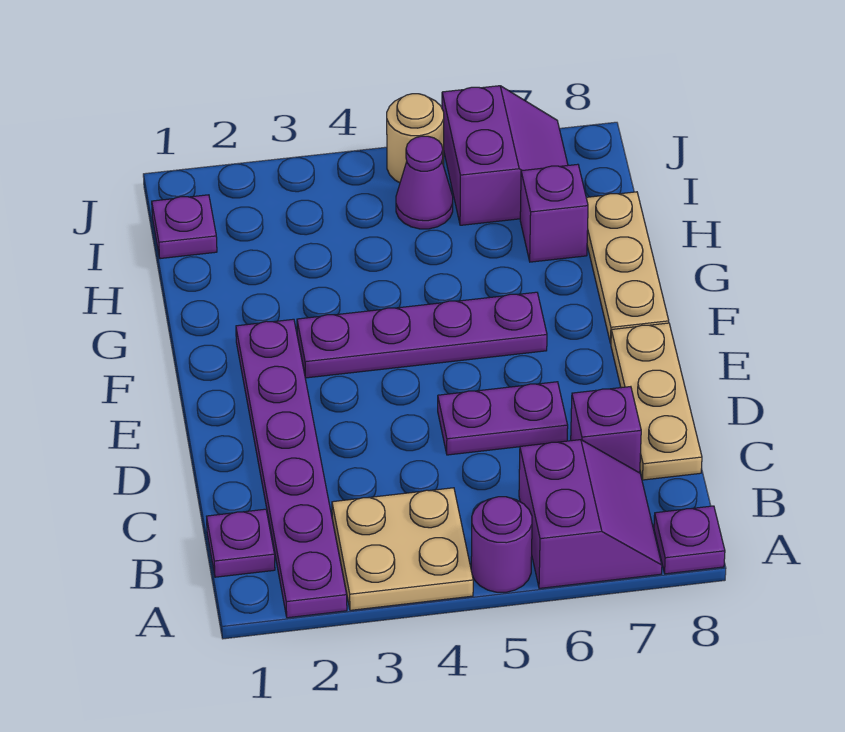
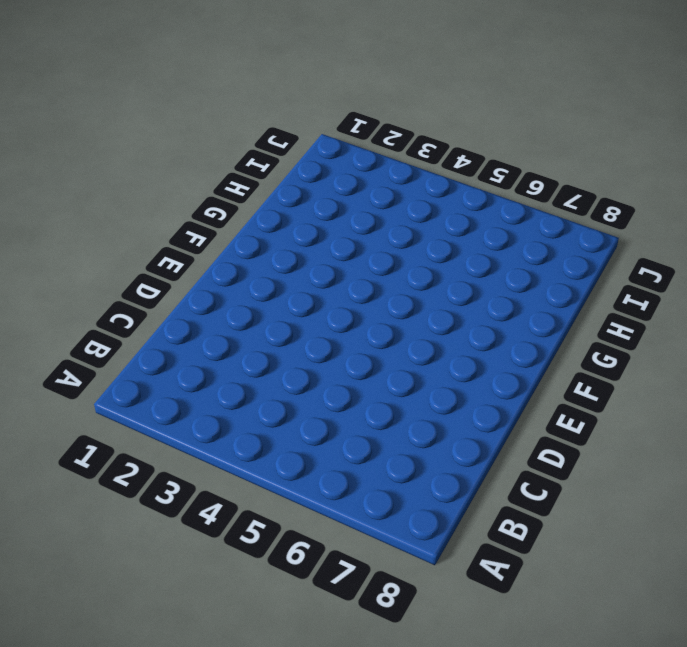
none -> purple plate A2:F2 level 1
none -> tan plate A3:B4 level 1
none -> purple round brick A5 level 1

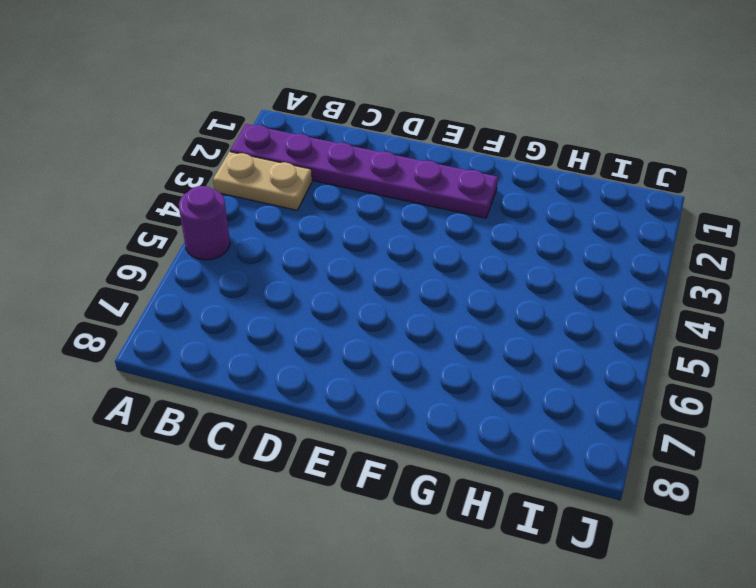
tan plate A3:B3 level 1 -> tan plate A3:B4 level 1
none -> purple slope A6:B7 level 1 top 6
none -> purple plate A8 level 1
none -> purple plate B1 level 1

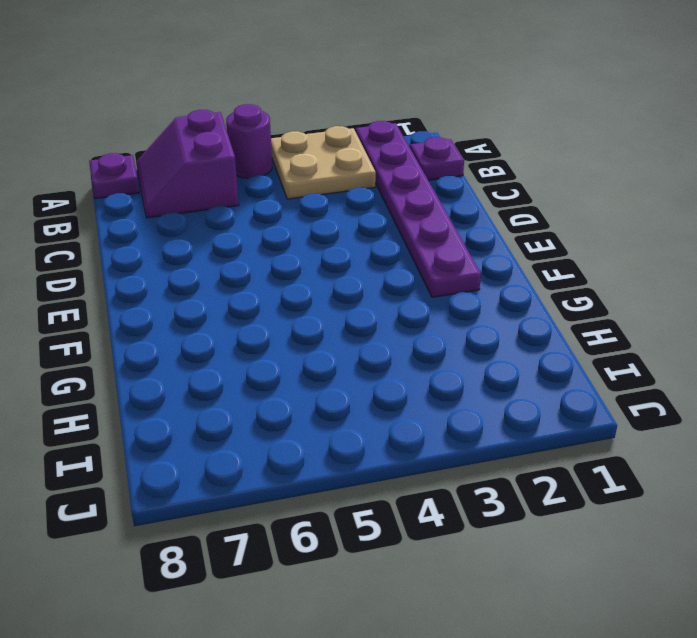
none -> purple brick C7 level 1
none -> tan plate C8:E8 level 1
none -> purple plate D5:D6 level 1

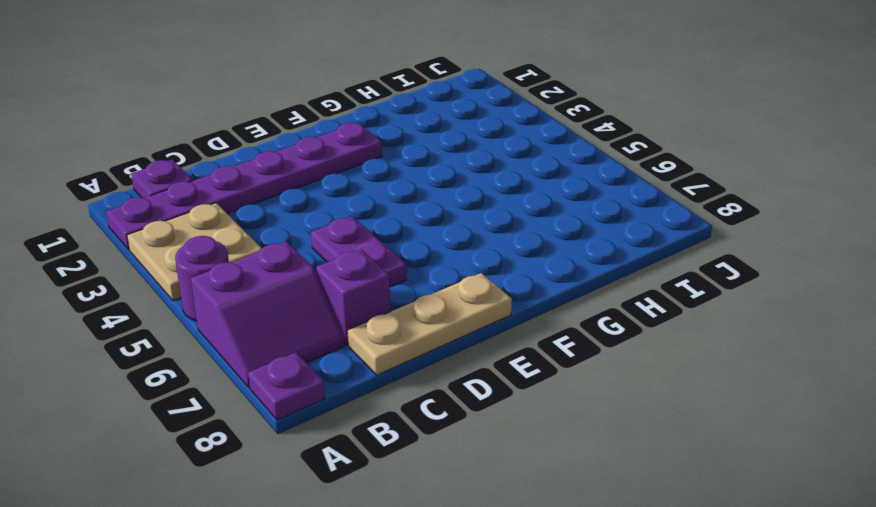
none -> purple plate F3:F6 level 1
none -> tan plate F8:H8 level 1
none -> purple brick H7 level 1

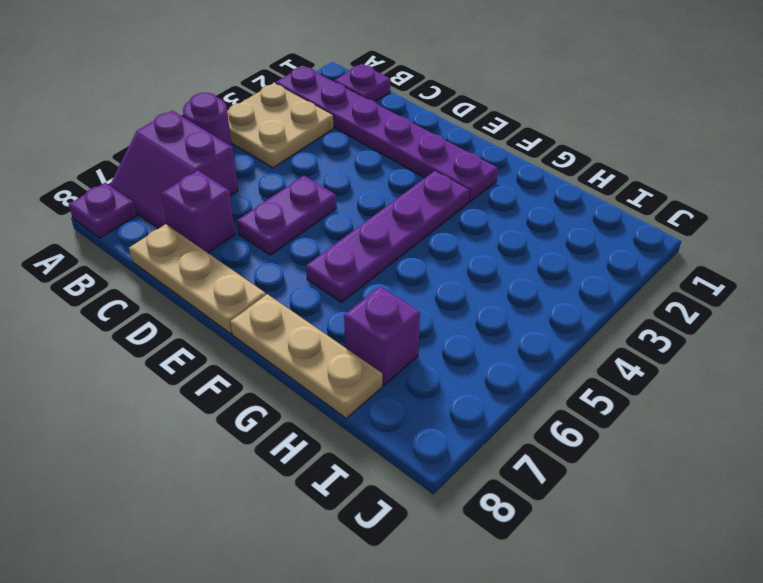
none -> purple plate I1 level 1
none -> purple cone I5 level 1
none -> purple slope I6:J7 level 1 top 6

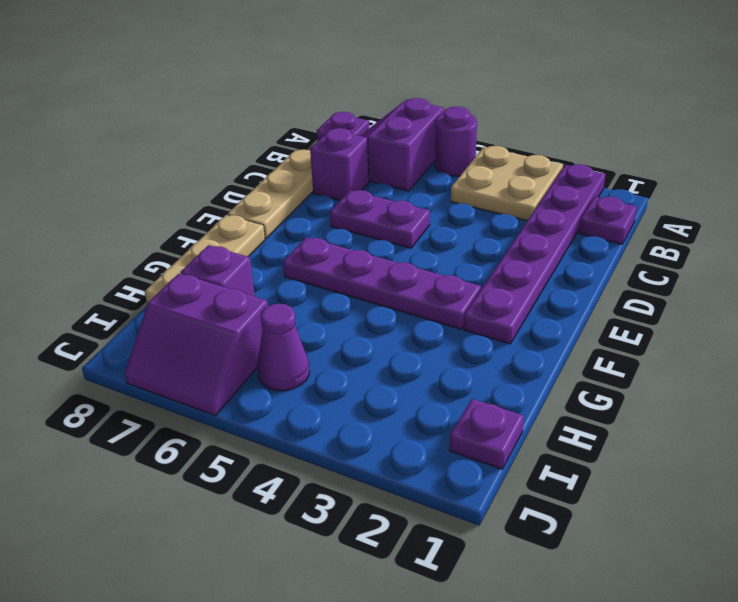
purple slope I6:J7 level 1 top I -> purple slope I6:J7 level 1 top 6
none -> tan round brick J5 level 1

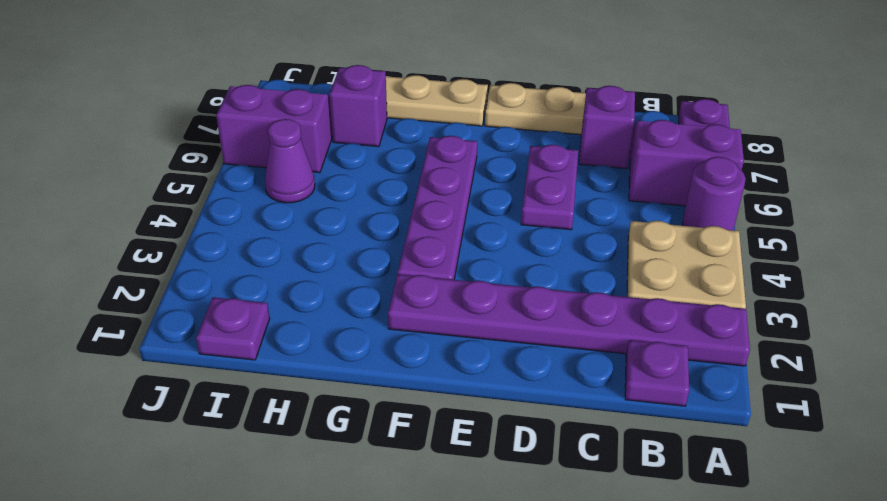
none -> tan round brick J5 level 1

